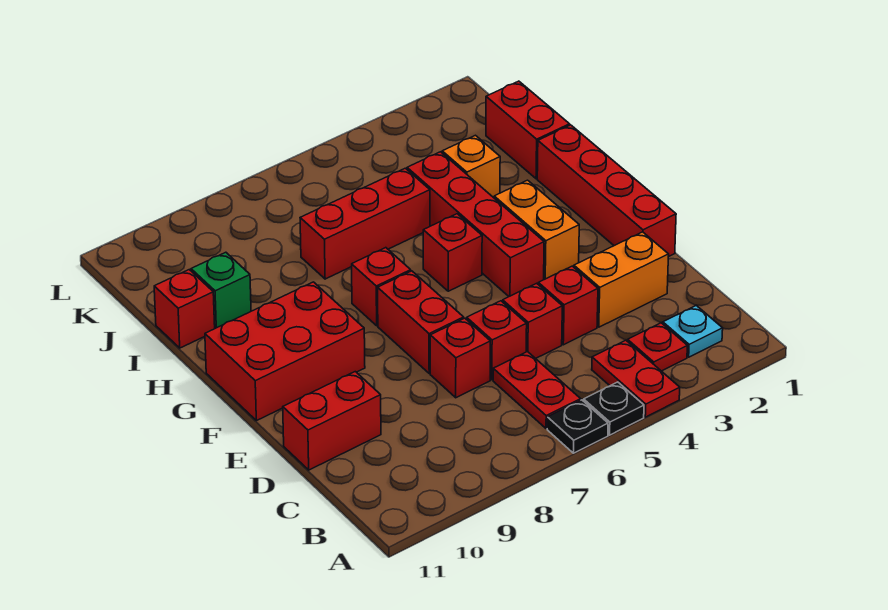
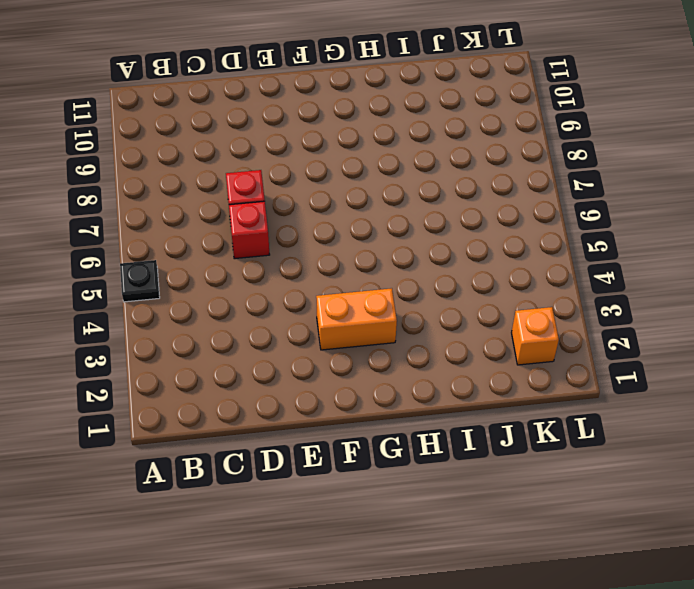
orange brick K2 level 1 -> orange brick I3 level 1
none -> red plate A4:B4 level 1
none -> black plate A6 level 1
none -> cyan plate B2 level 1

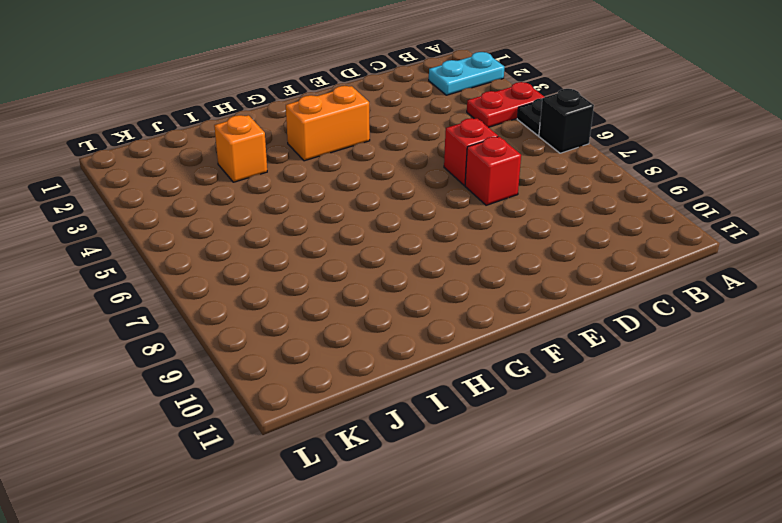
cyan plate A2:B2 level 1 -> cyan plate B2 level 1
black brick A6 level 1 -> black plate A6 level 1
none -> red plate B3 level 1
none -> red plate B6:C6 level 1
none -> orange brick D2:D3 level 1

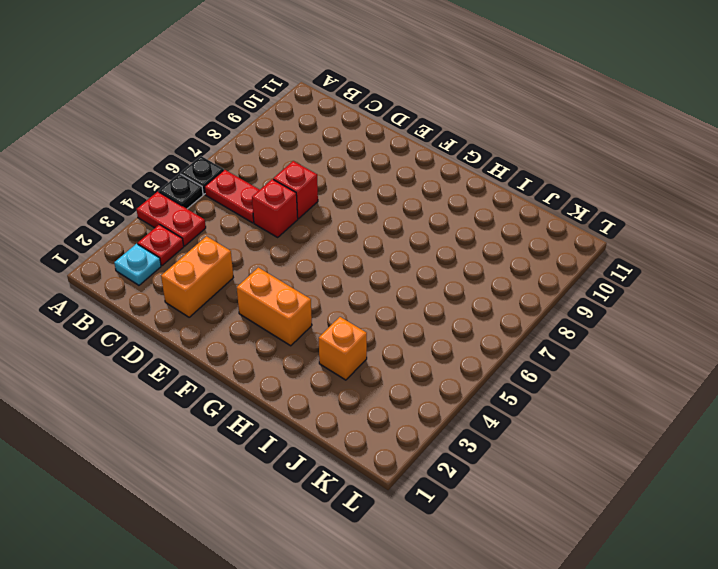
none -> red brick D4 level 1
none -> red brick D5 level 1
none -> red brick D10:D11 level 1

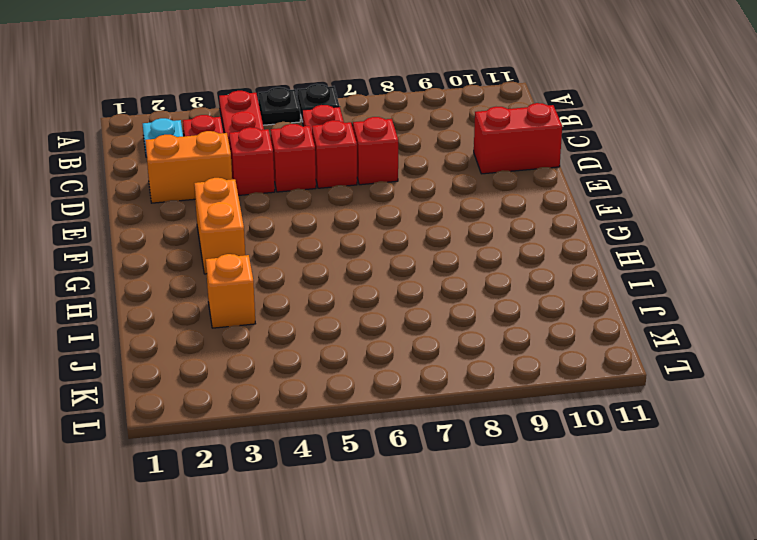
none -> red brick E1:H1 level 1
none -> red brick E7:F7 level 1
none -> red brick F4:I4 level 1

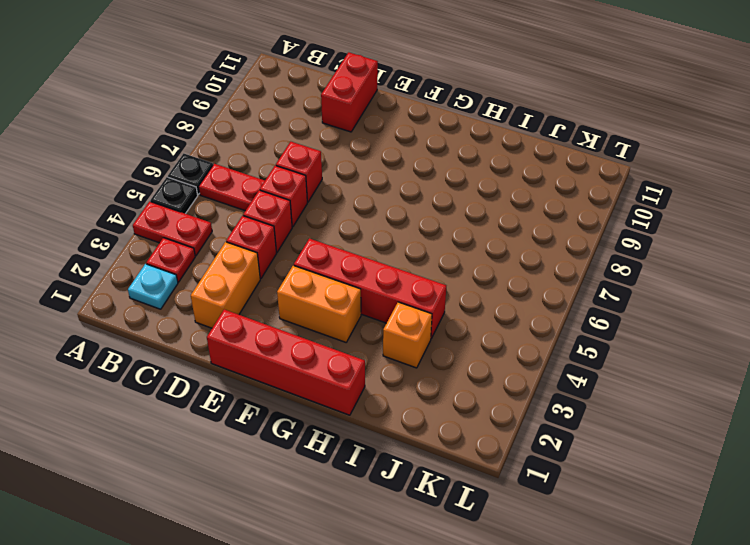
none -> red brick E7:F7 level 1
none -> red brick F9:G11 level 1
none -> red brick G5 level 1

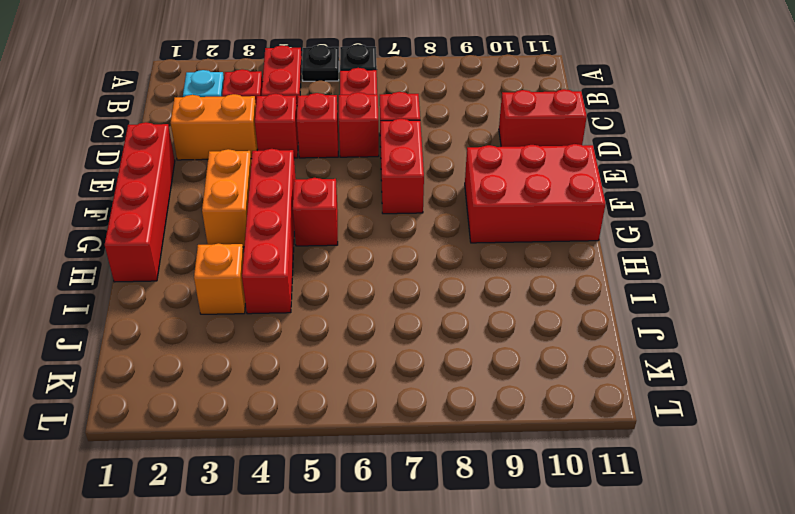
none -> red brick G7 level 1
none -> red brick I1:J1 level 1
none -> red brick I5:I7 level 1

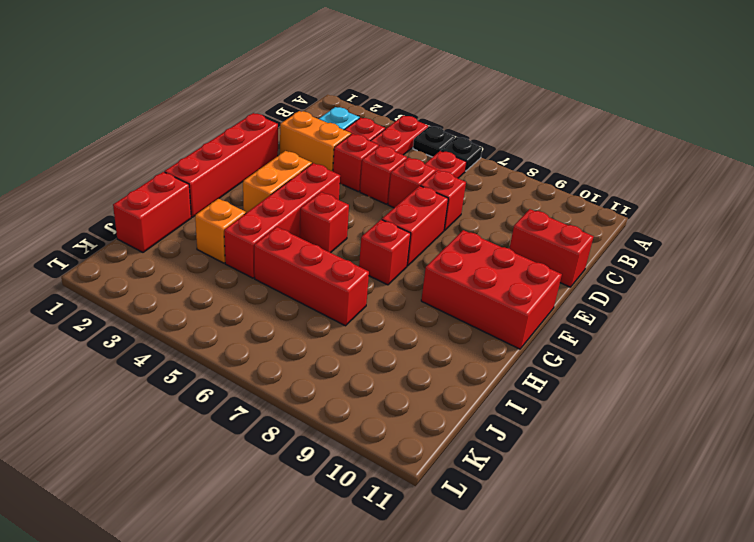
none -> green brick I10 level 1
none -> red brick I11 level 1

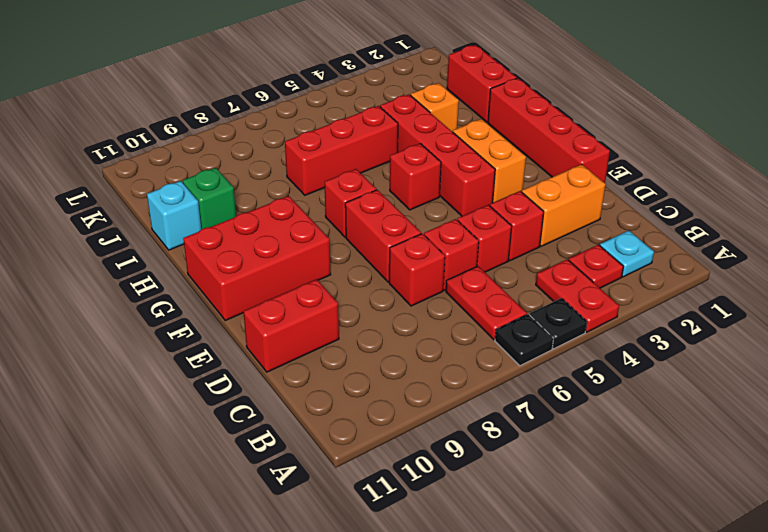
cyan brick I11 level 1 -> red brick I11 level 1

